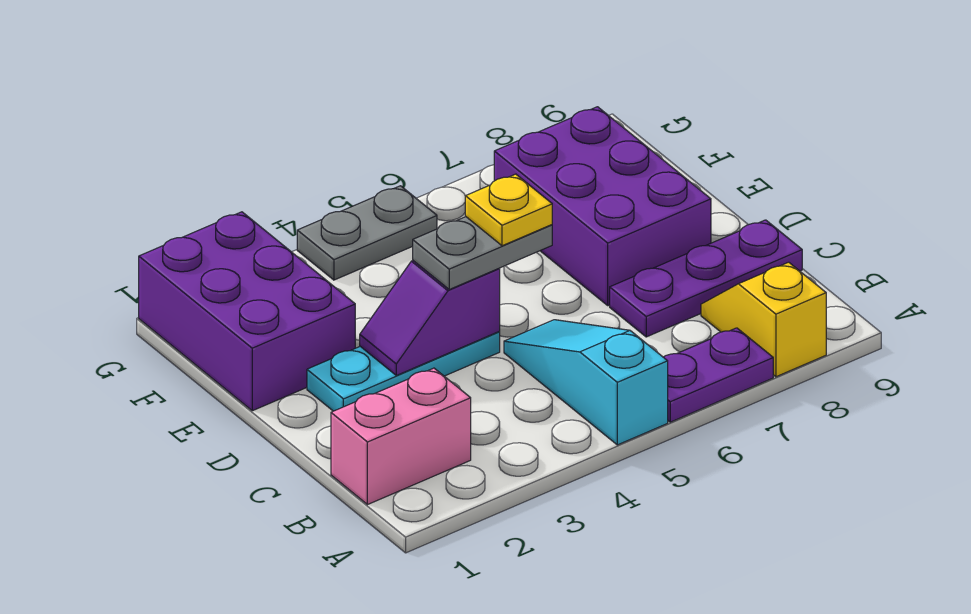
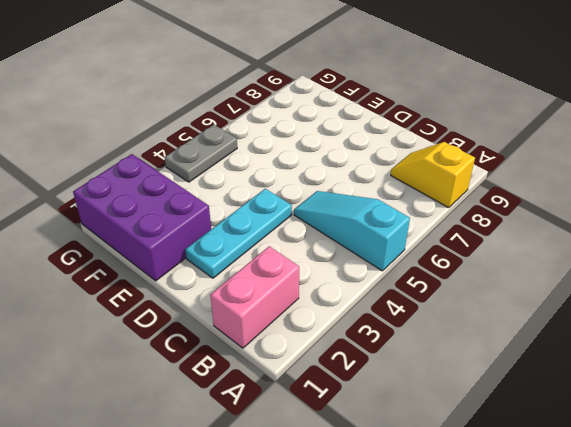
none -> purple plate A6:A7 level 1
none -> purple plate C7:C9 level 1
none -> purple brick D7:F8 level 1

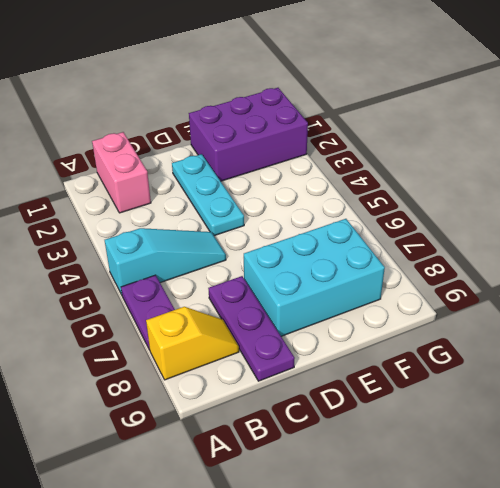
cyan brick D7:F8 level 1 -> purple brick D7:F8 level 1
none -> grey plate G4:G5 level 1
none -> purple slope D3:D4 level 2 top 4
none -> grey plate D4:D5 level 3

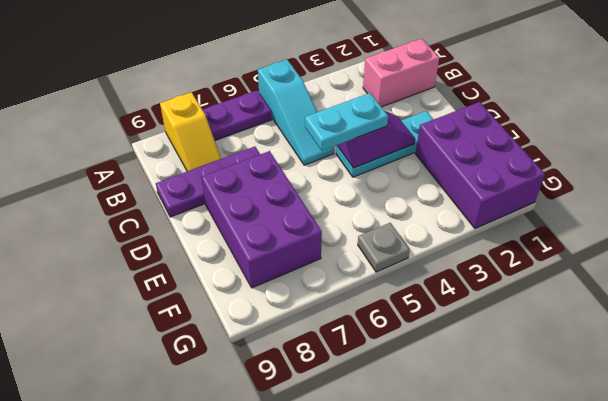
cyan plate D4:D5 level 3 -> grey plate D4:D5 level 3
grey plate G5 level 1 -> grey plate G4:G5 level 1
none -> yellow plate D5 level 4

